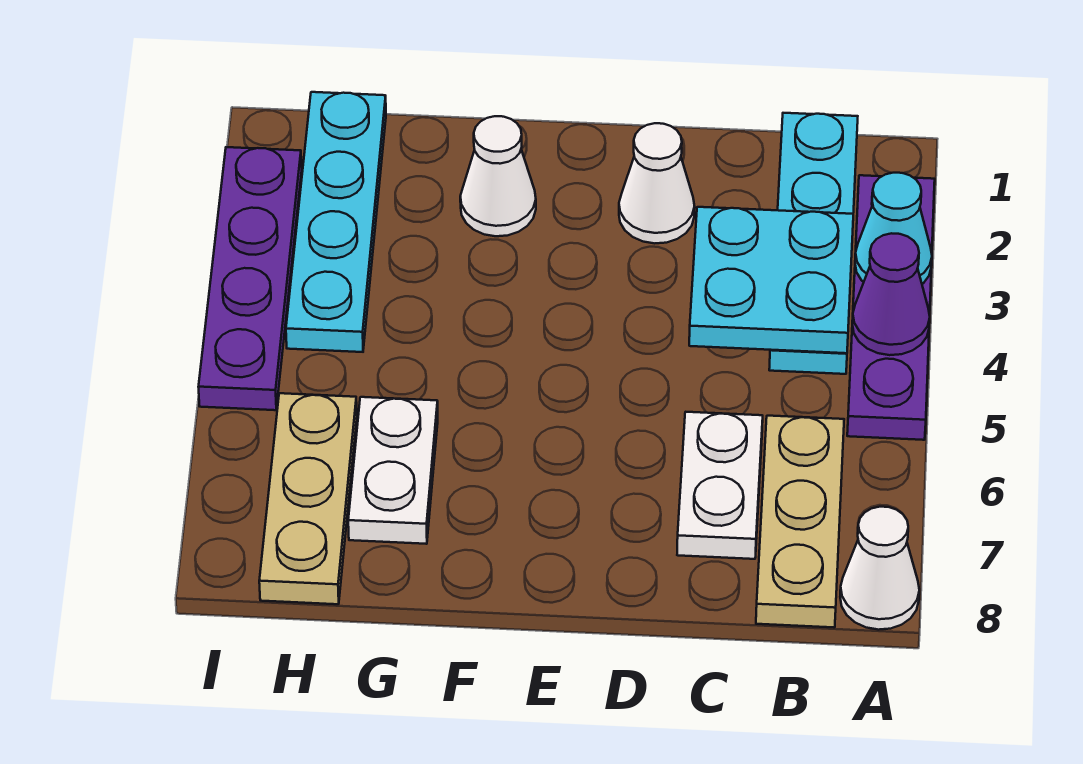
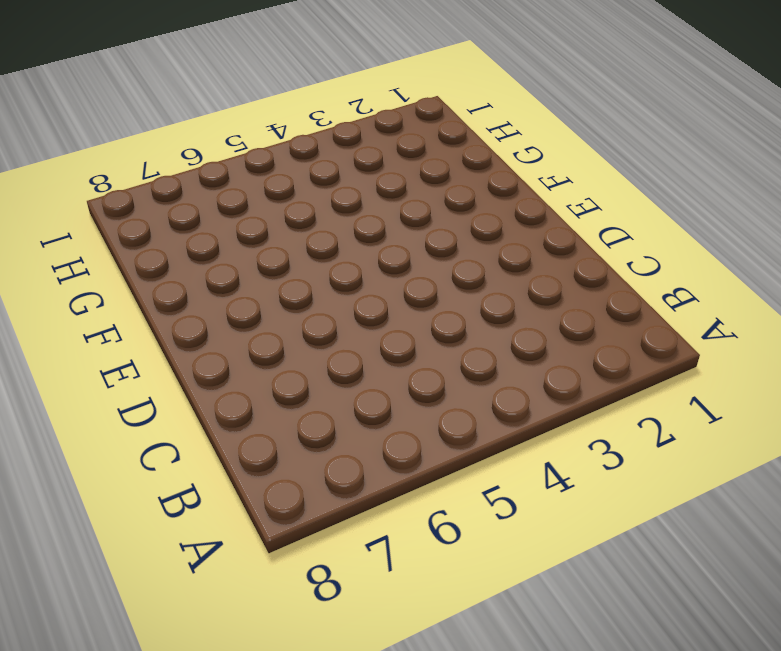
none -> purple plate A2:A5 level 1
none -> white cone A8 level 1
none -> cyan plate B1:B4 level 1

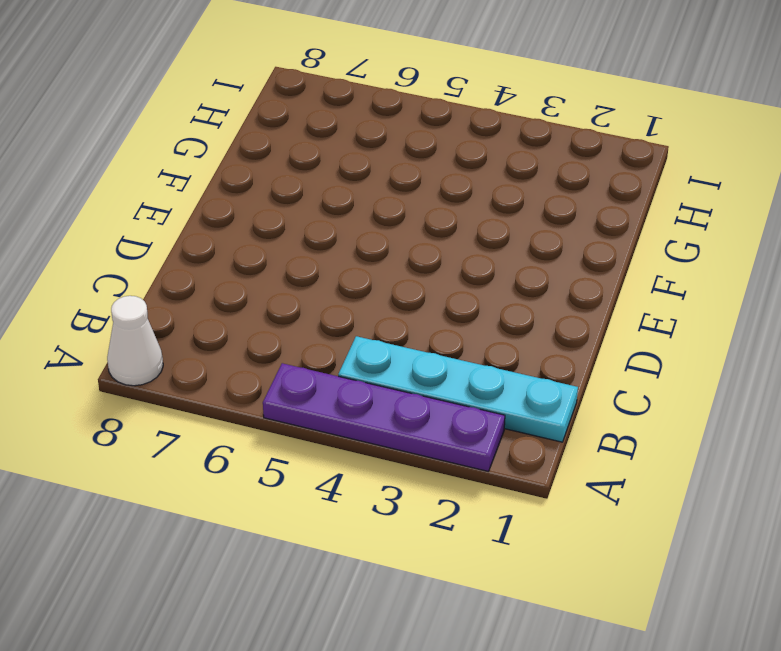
none -> tan plate B6:B8 level 1
none -> white plate C6:C7 level 1
none -> white cone D2 level 1

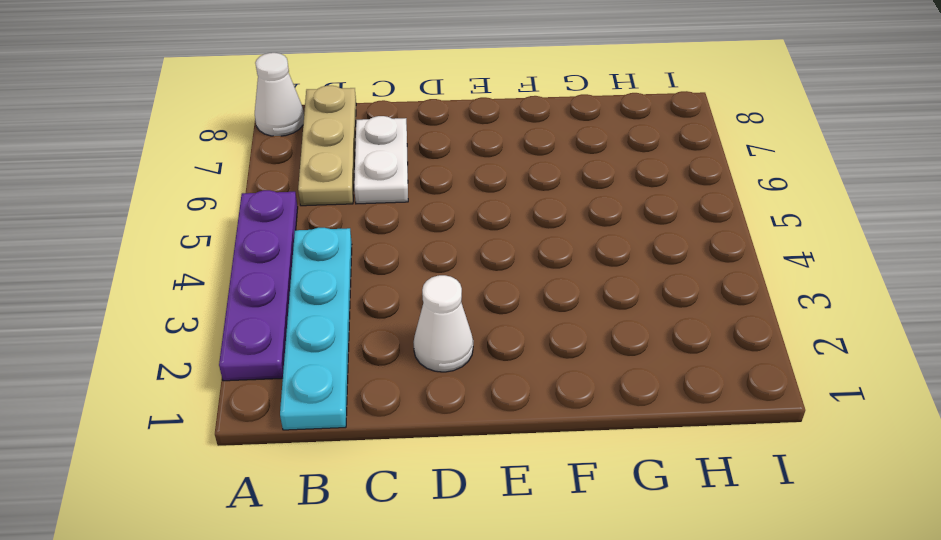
none -> white cone F2 level 1
none -> white plate G6:G7 level 1
none -> cyan plate H1:H4 level 1

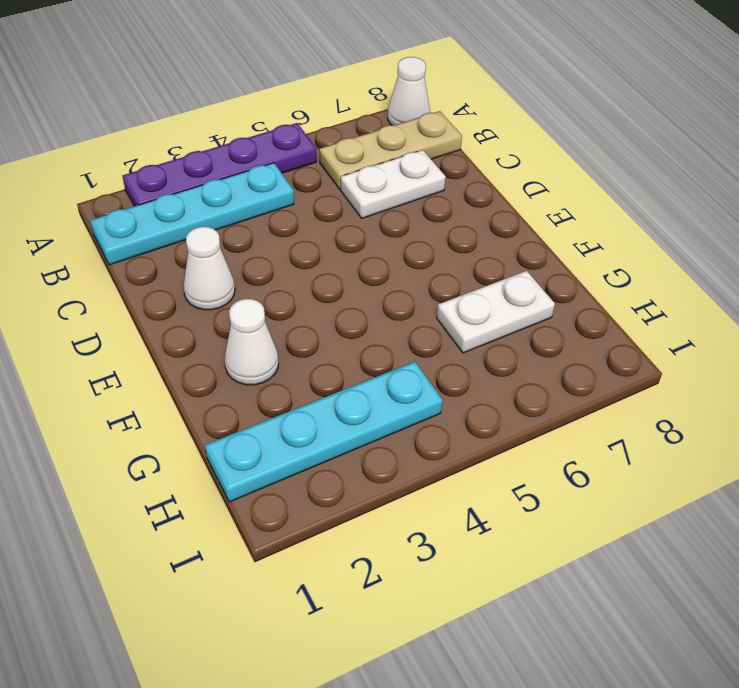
none -> tan plate H6:H8 level 1
none -> purple plate I2:I5 level 1
none -> cyan cone A3 level 2

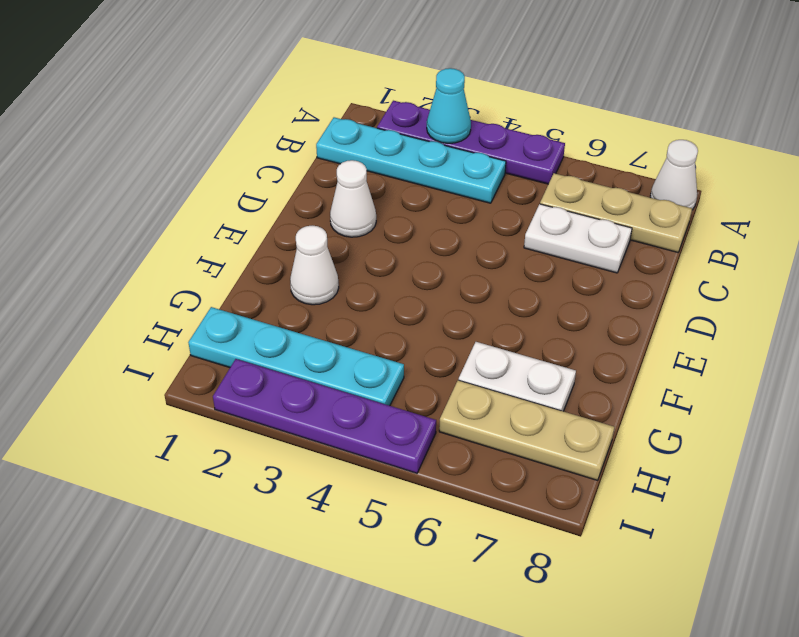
none -> purple cone A4 level 2
none -> cyan plate B3:C4 level 2

